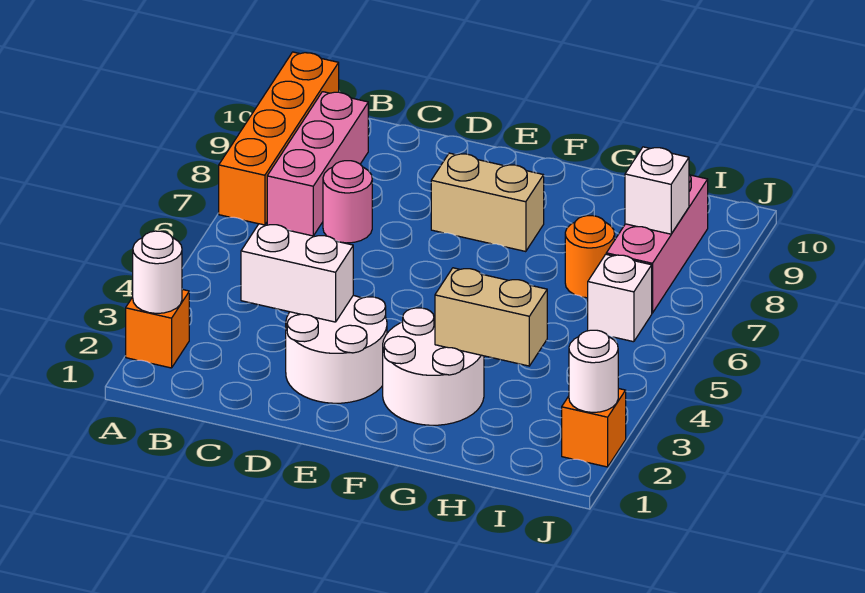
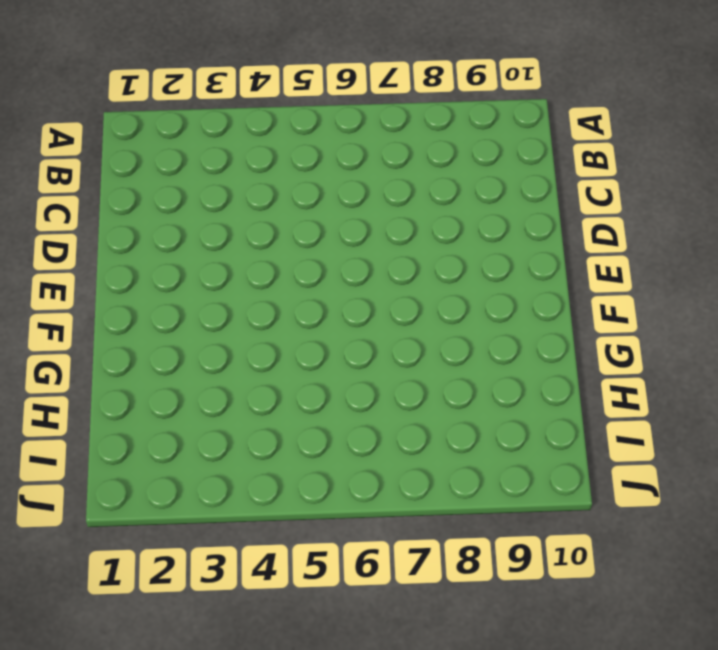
none -> orange brick A2 level 1
none -> orange brick A7:A10 level 1
none -> pink brick B7:B9 level 1

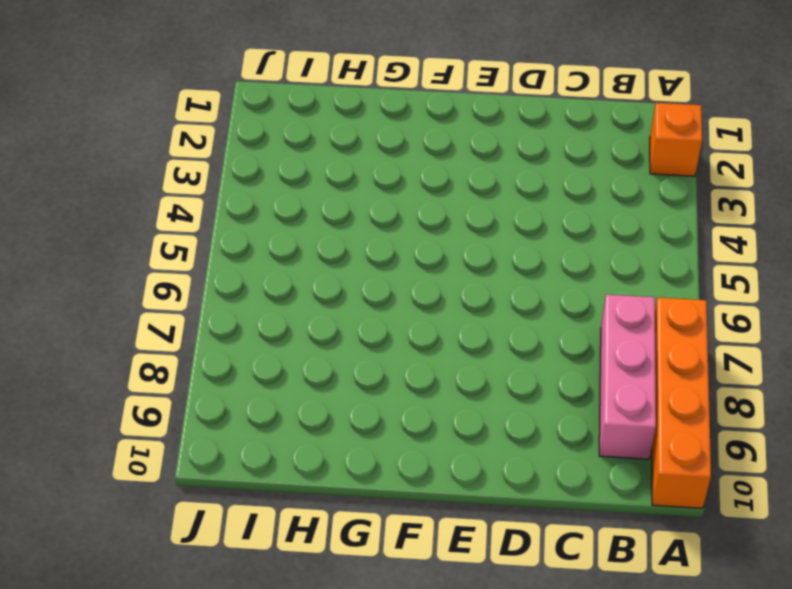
none -> pink round brick C7 level 1
none -> white round brick D2:E3 level 1
none -> tan brick E8:F8 level 1

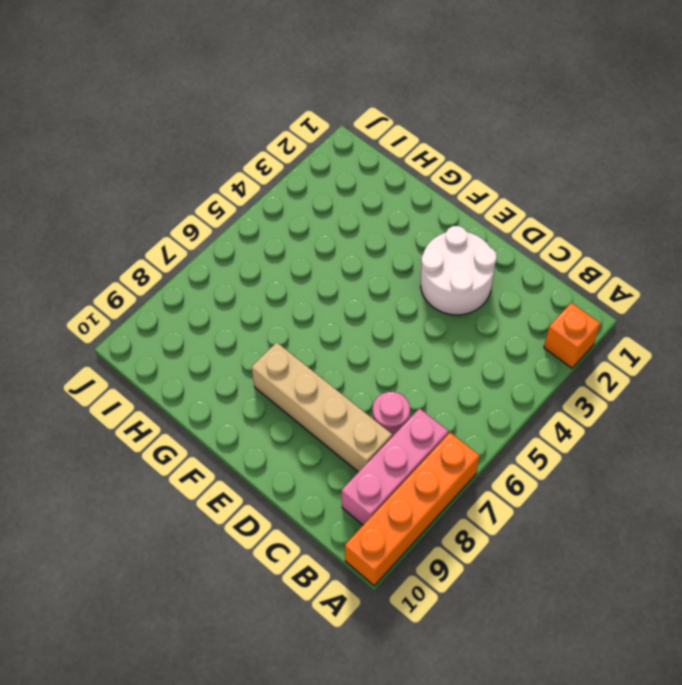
tan brick C8:F8 level 1 -> tan brick E8:F8 level 1
none -> white round brick F2:G3 level 1
none -> orange round brick H7 level 1
none -> white brick I6 level 1

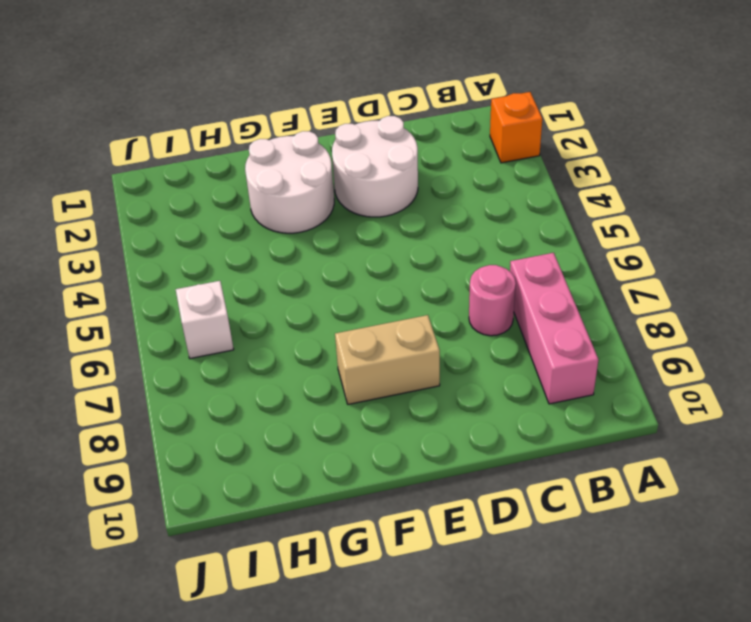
none -> orange brick A7:A10 level 1
none -> orange round brick H7 level 1
none -> pink brick I7:I9 level 1

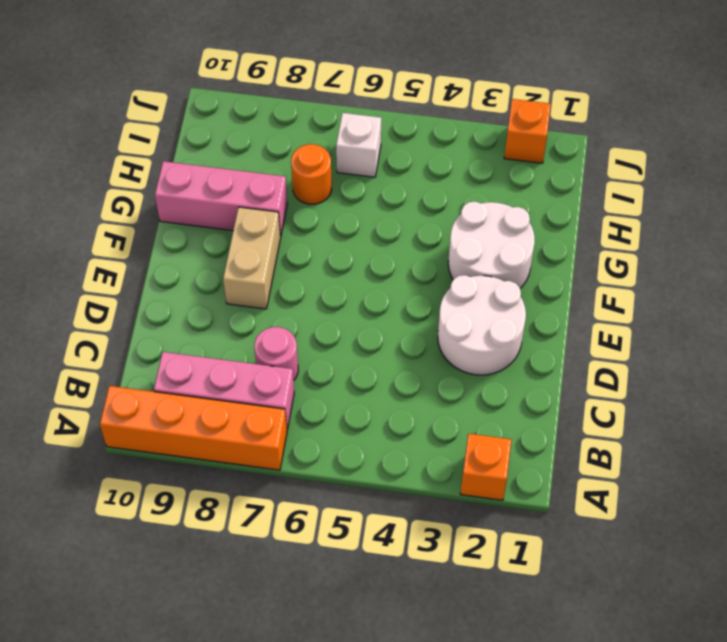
pink brick G8:G10 level 1 -> pink brick I7:I9 level 1
none -> white round brick A2 level 2
none -> white brick C3:D3 level 2
none -> tan brick G3:H3 level 2

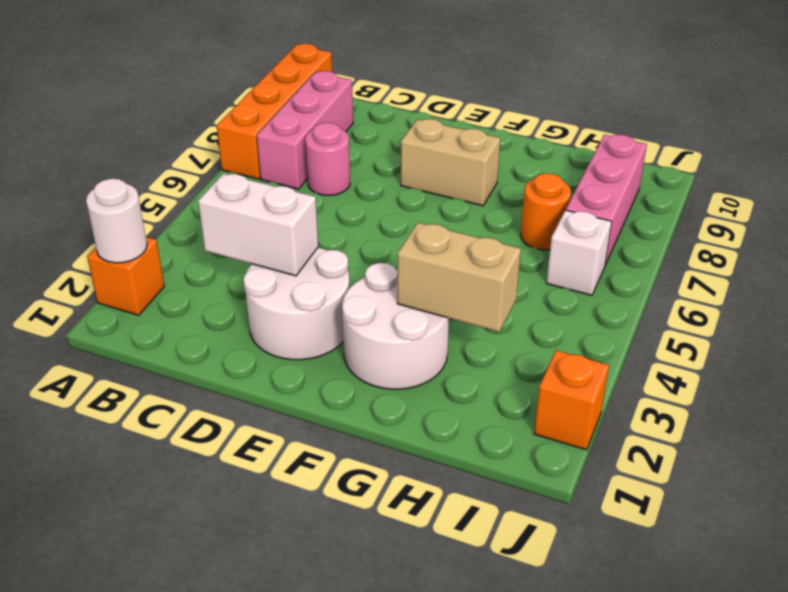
none -> white brick I8 level 2
none -> white round brick J2 level 2

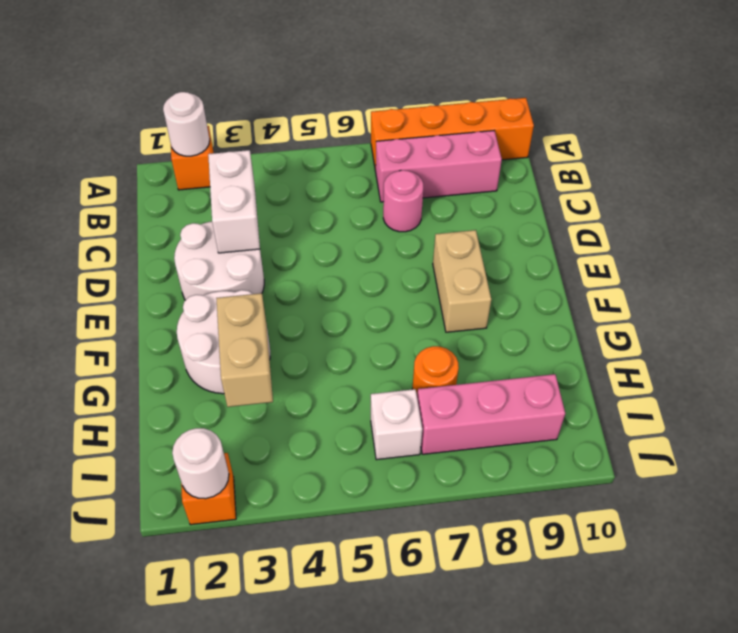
none -> white brick I8 level 2

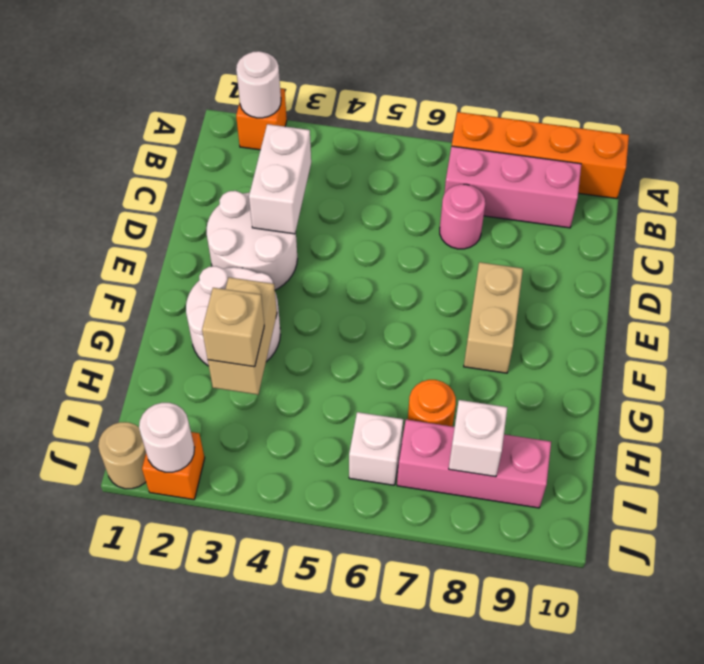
tan brick H3 level 3 -> none
tan round brick J1 level 1 -> none

